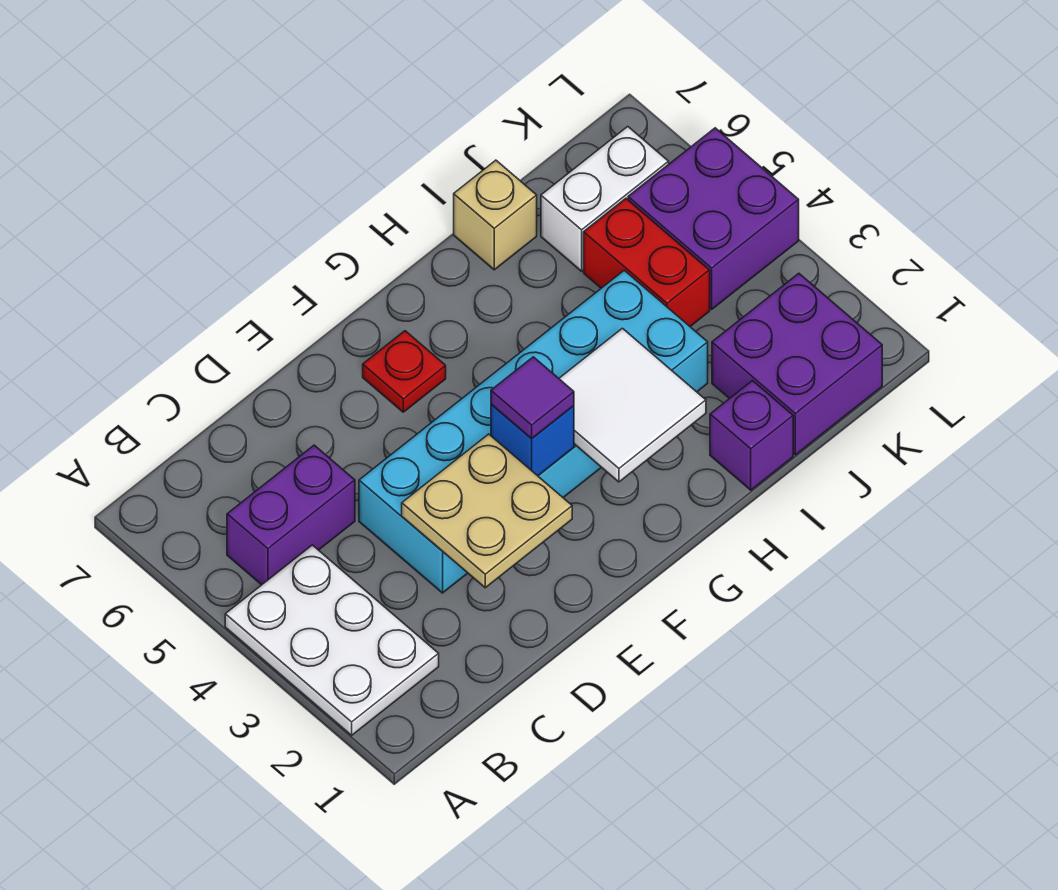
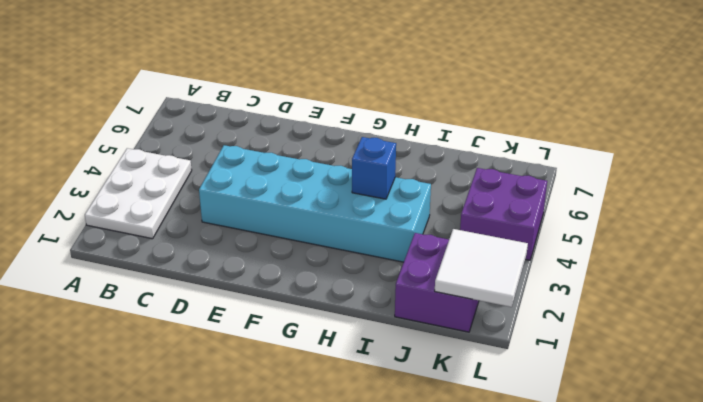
blue brick H4 level 2 -> blue brick F3 level 2
white tile K1:L2 level 2 -> white tile G2:H3 level 2
none -> purple brick B5:C5 level 1
none -> red plate F6 level 1
none -> purple brick I1 level 1

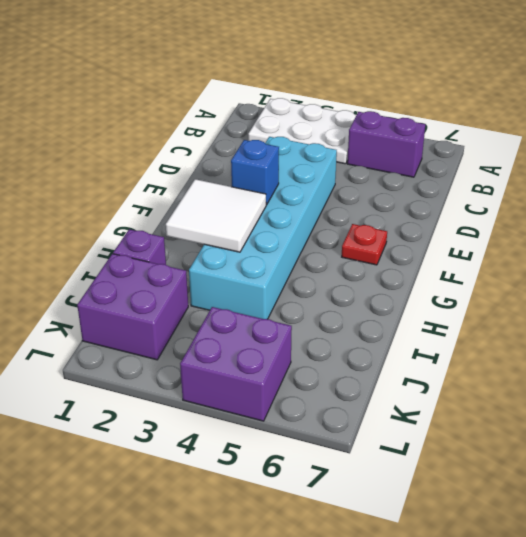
purple brick B5:B6 level 1 -> purple brick B5:C5 level 1
none -> tan brick I7 level 1
none -> red brick J4:J5 level 1
none -> white brick J6:K6 level 1

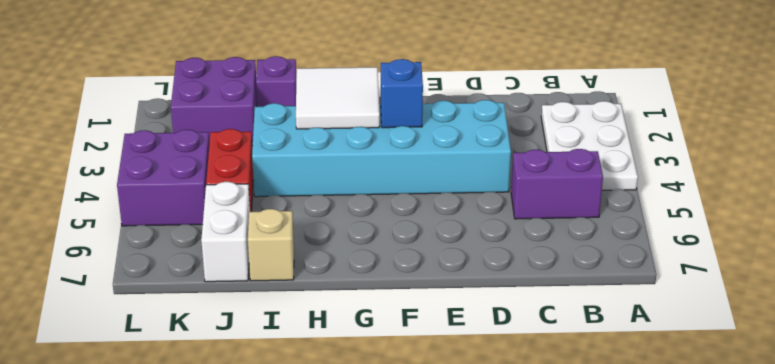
white brick J6:J7 level 1 -> white brick J6:K6 level 1
none -> red plate F6 level 1
none -> tan plate D2:E3 level 2
none -> purple tile F3 level 3

